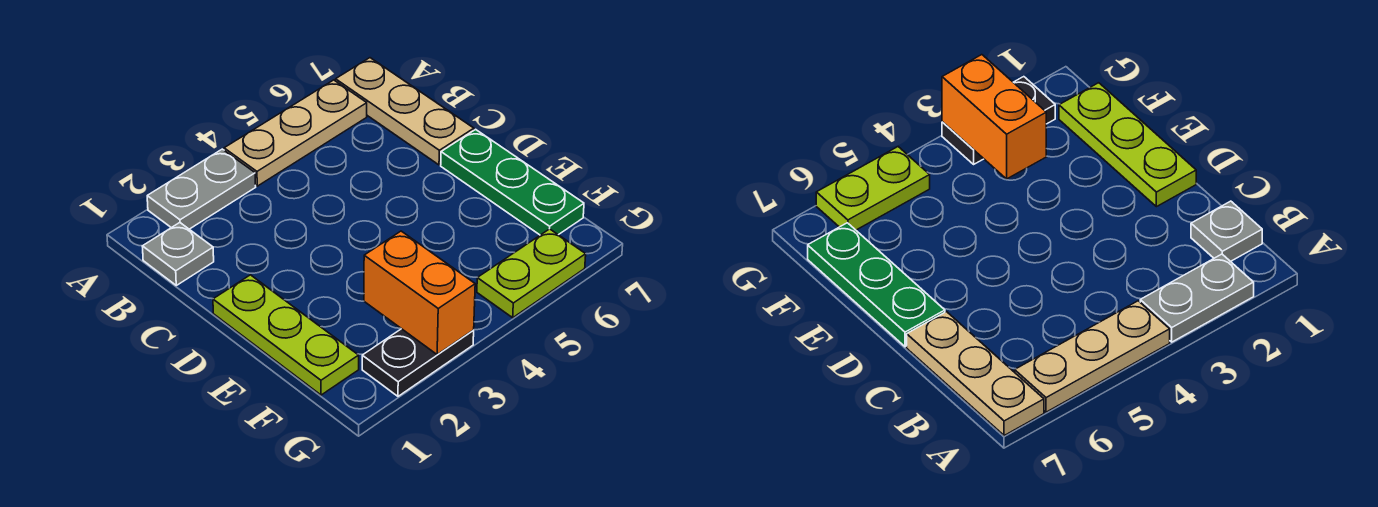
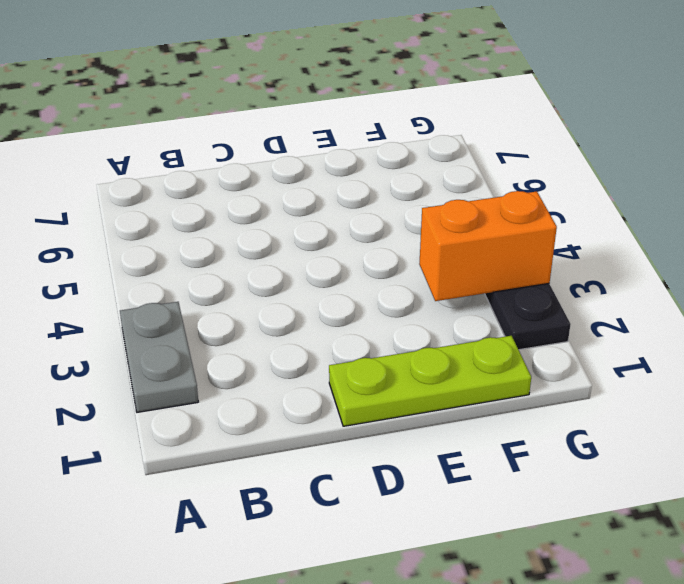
none -> tan plate A4:A6 level 1
none -> tan plate A7:C7 level 1

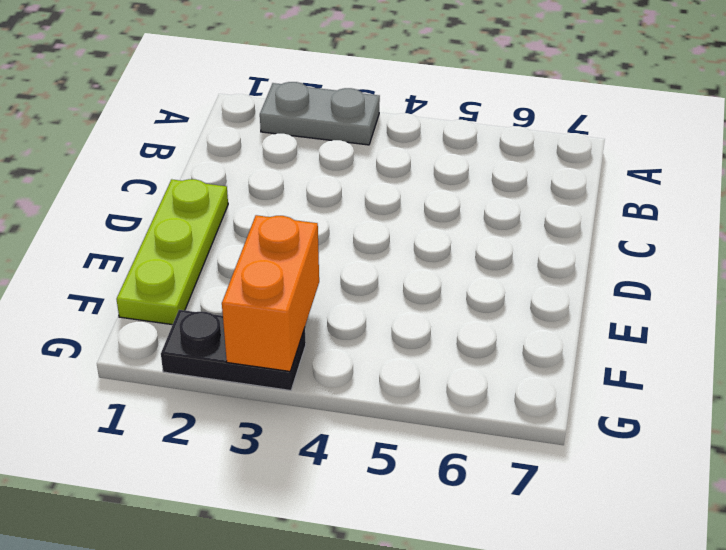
none -> tan plate A4:A6 level 1
none -> tan plate A7:C7 level 1

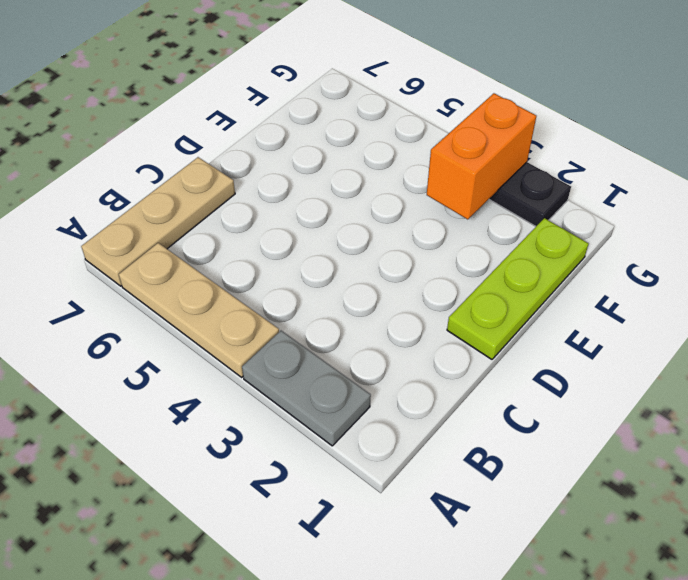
none -> grey plate B1 level 1
none -> green plate D7:F7 level 1

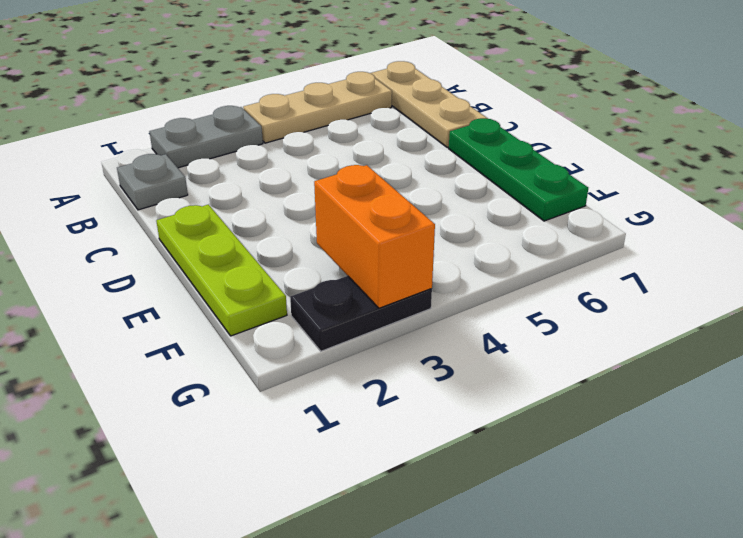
none -> lime plate G5:G6 level 1

